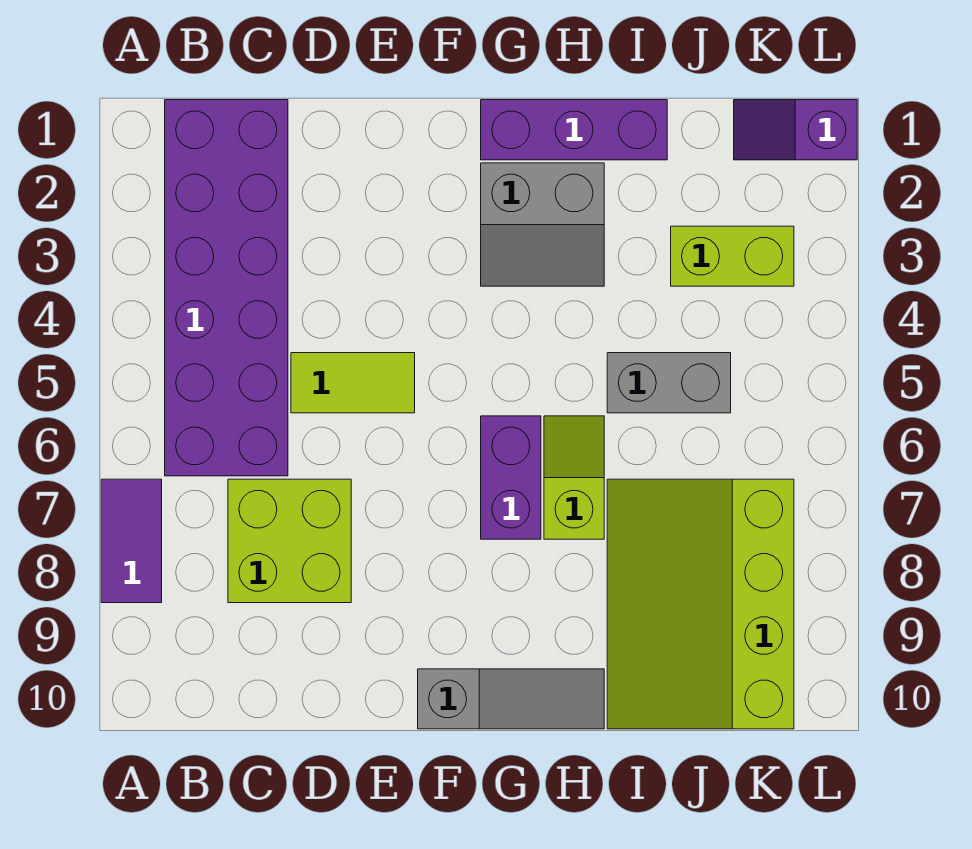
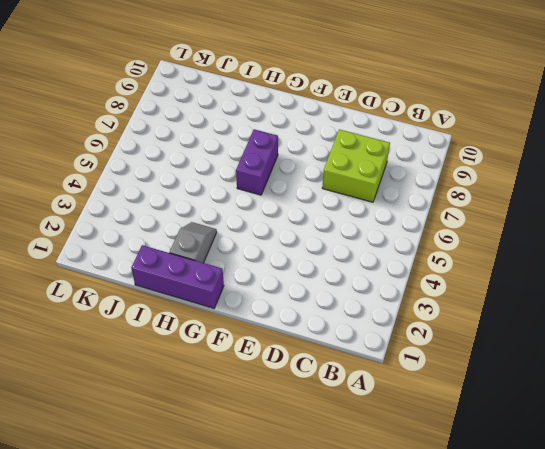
grey slope H2:H3 level 1 top 2 -> grey slope G2:H3 level 1 top 2
none -> purple tile A7:A8 level 1
none -> purple brick B1:C6 level 1
none -> lime tile D5:E5 level 1

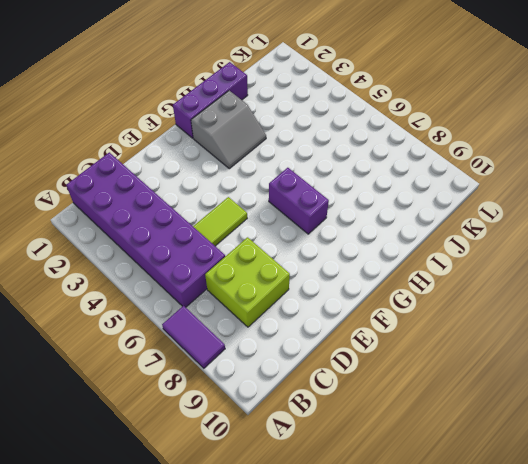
none -> grey slope F10:H10 level 1 top F
none -> lime slope H6:H7 level 1 top 7
none -> grey brick I5:J5 level 1

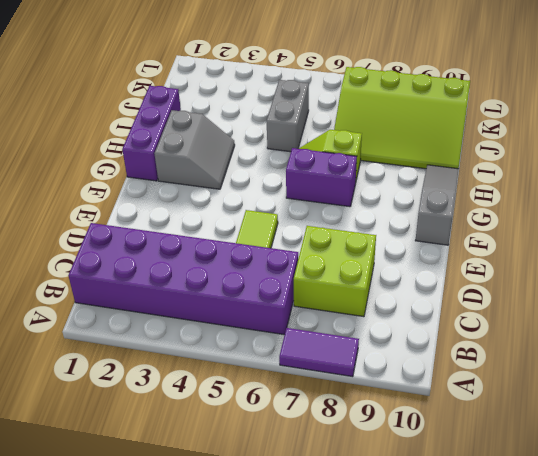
none -> lime brick J3:K3 level 1
none -> purple slope K1:L1 level 1 top L

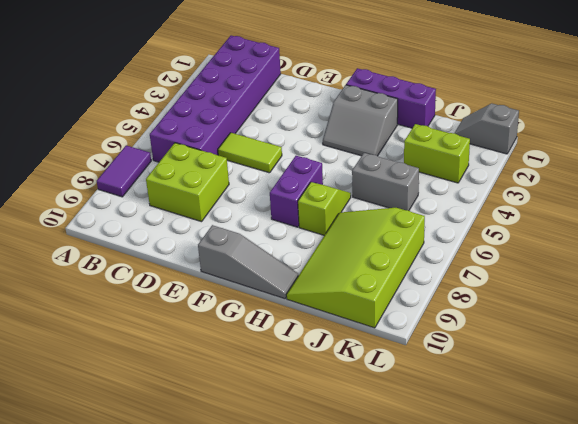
grey slope K1:L1 level 1 top L -> purple slope K1:L1 level 1 top L

